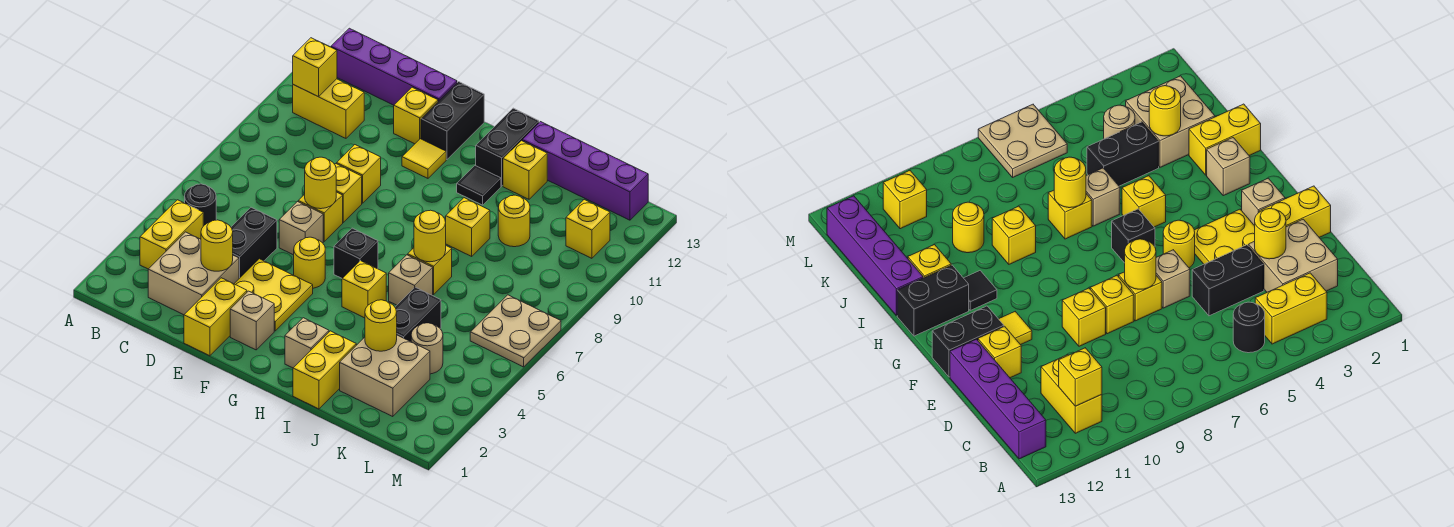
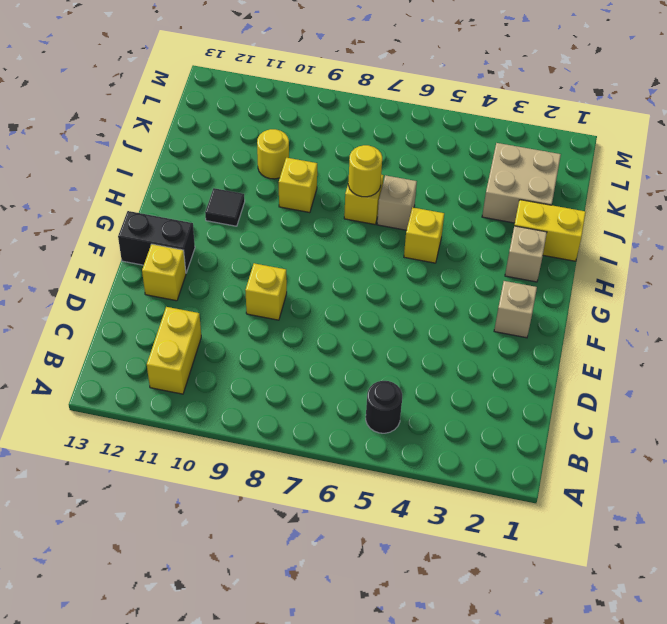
none -> yellow brick B3:B4 level 1
none -> purple brick B13:E13 level 1
none -> tan brick C2:D3 level 1
none -> black brick D4:D5 level 1

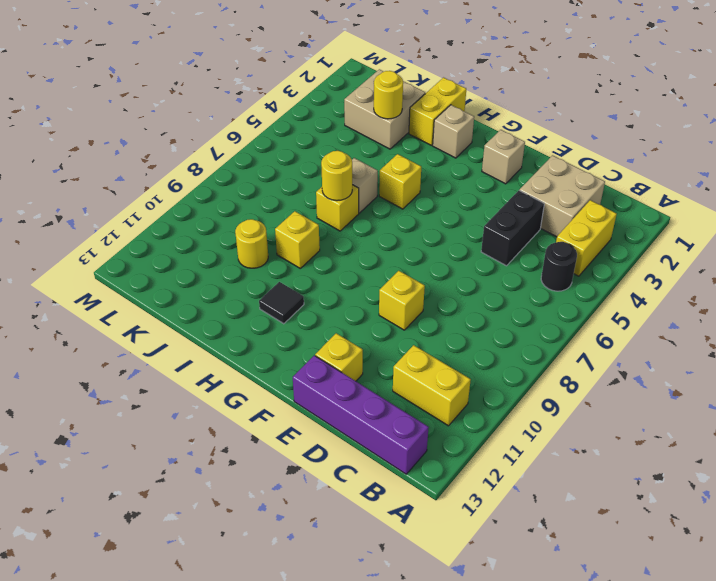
none -> yellow brick E1:E2 level 1
none -> yellow plate E3:F4 level 1
none -> tan brick E6 level 1
none -> yellow brick E7 level 1

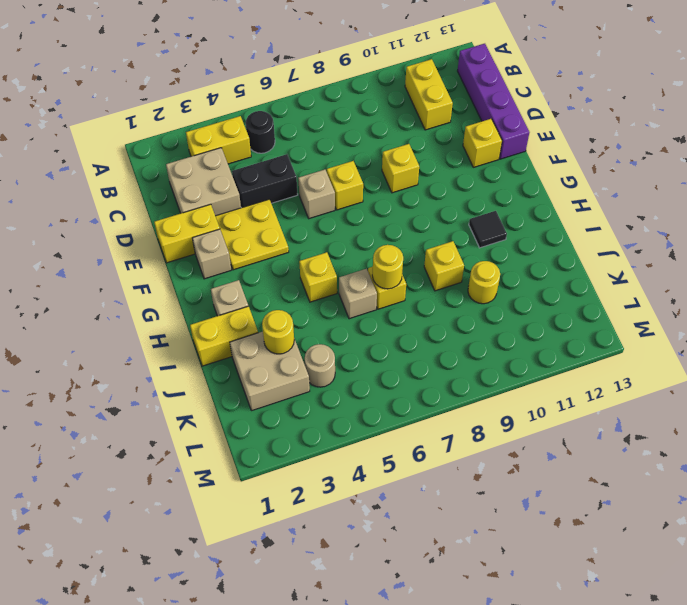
none -> yellow brick E8 level 1
none -> yellow round brick F5 level 1
none -> yellow tile F11 level 1
none -> black brick F12:F13 level 1

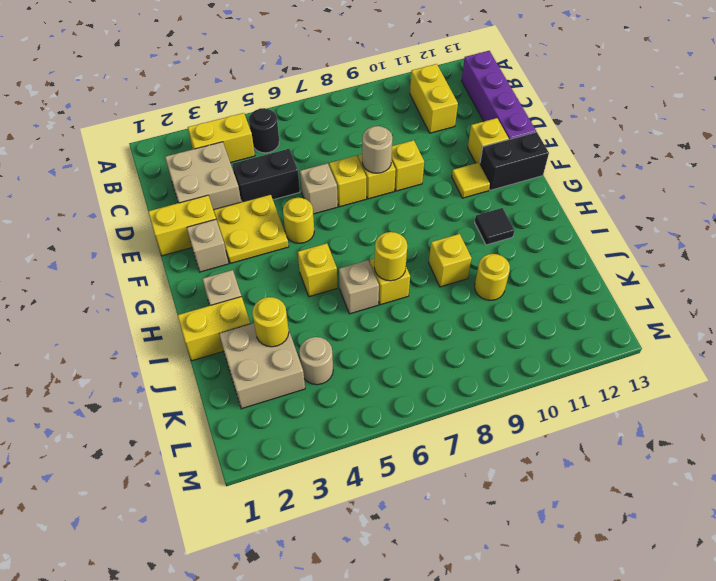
tan round brick E8 level 2 -> none
none -> black brick G6 level 1
none -> black brick H12:H13 level 1
none -> yellow brick I12 level 1
none -> purple brick I13:L13 level 1

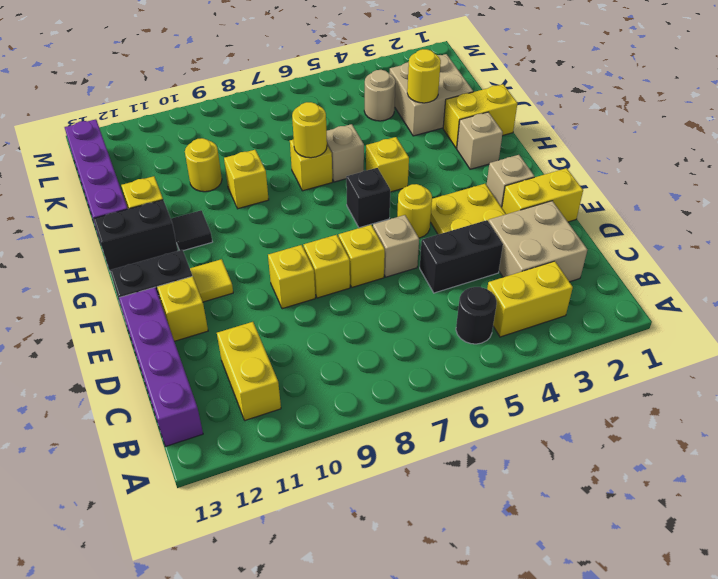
none -> black brick J4:J5 level 1
none -> tan plate L6:M7 level 1
none -> yellow brick L11 level 1
none -> yellow brick B11 level 2

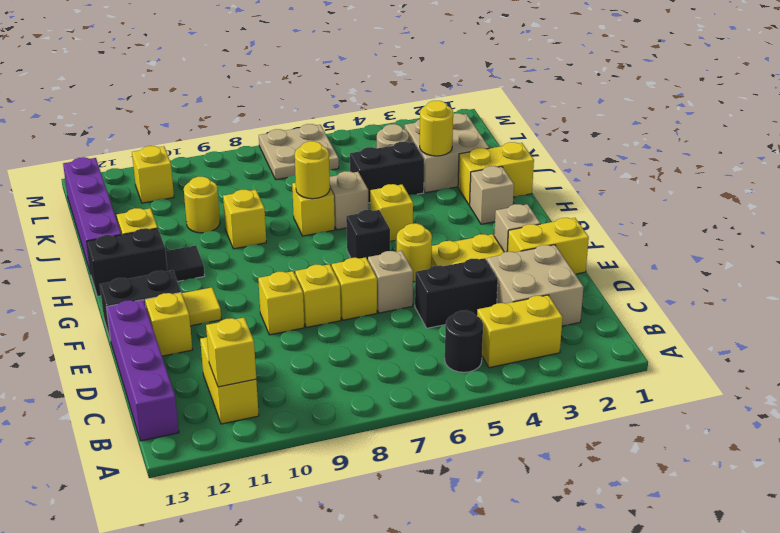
none -> yellow round brick D3 level 2
none -> yellow round brick E7 level 2

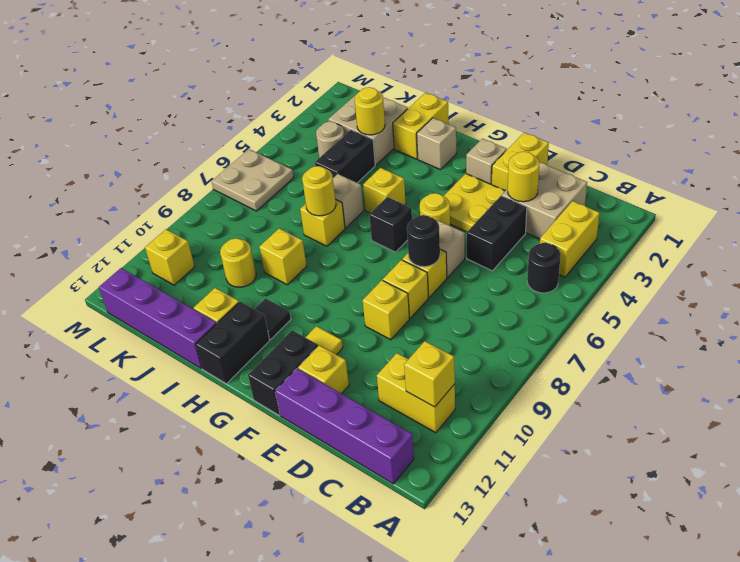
black round brick E7 level 2 -> yellow round brick E7 level 2

